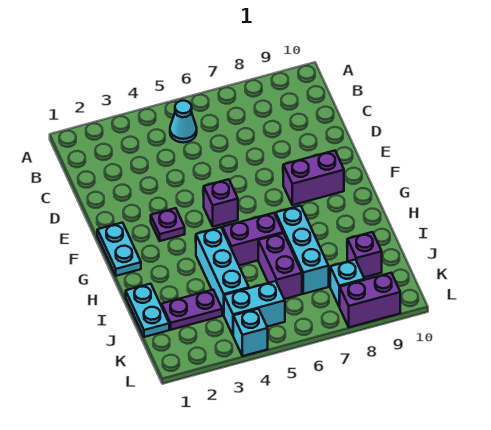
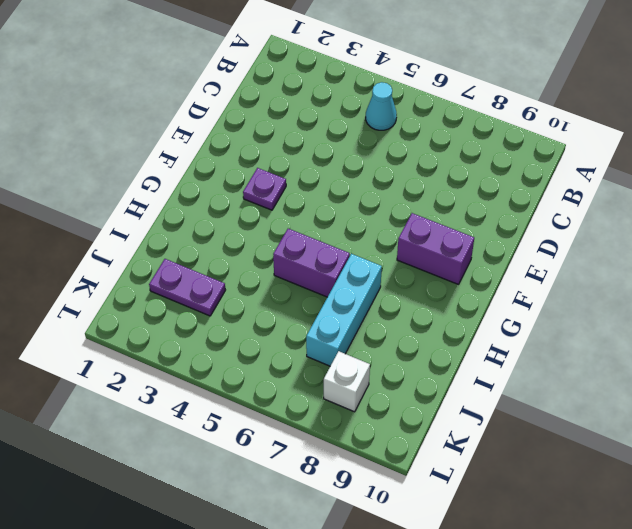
white brick K8 level 1 -> cyan brick K8 level 1
none -> cyan plate F1:G1 level 1
none -> purple brick F5 level 1
none -> cyan brick H4:J4 level 1

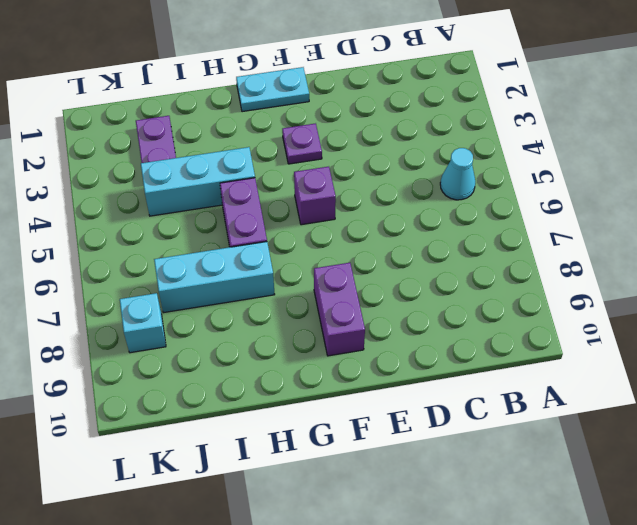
none -> cyan plate I1:J1 level 1
none -> purple brick I6:J6 level 1
none -> purple brick J9 level 1

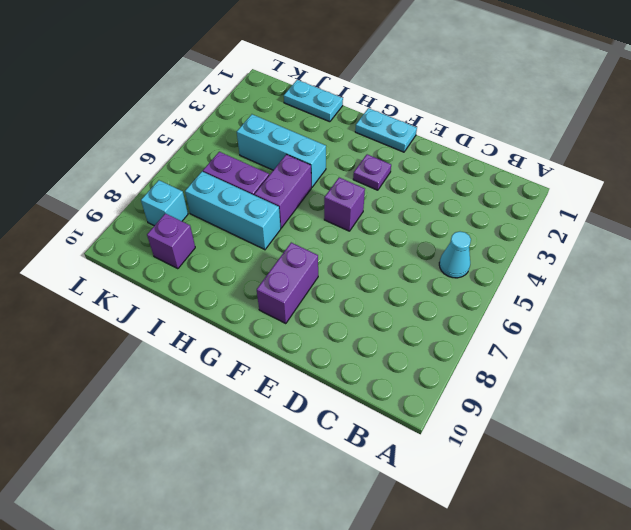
none -> purple plate J2:J3 level 1
none -> cyan brick K4:K5 level 1
none -> cyan brick L4 level 1

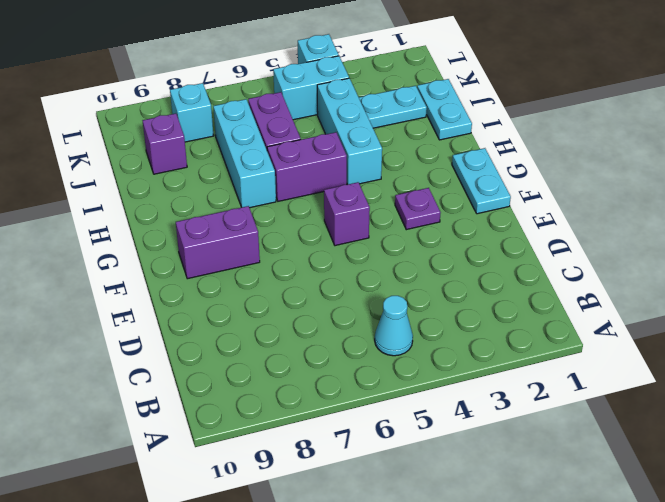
cyan plate J2:J3 level 1 -> purple plate J2:J3 level 1
none -> purple brick L8:L9 level 1

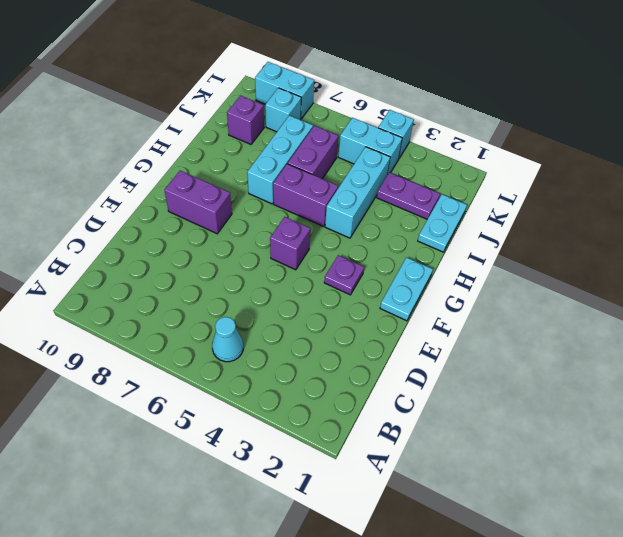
cyan brick L8:L9 level 1 -> purple brick L8:L9 level 1

